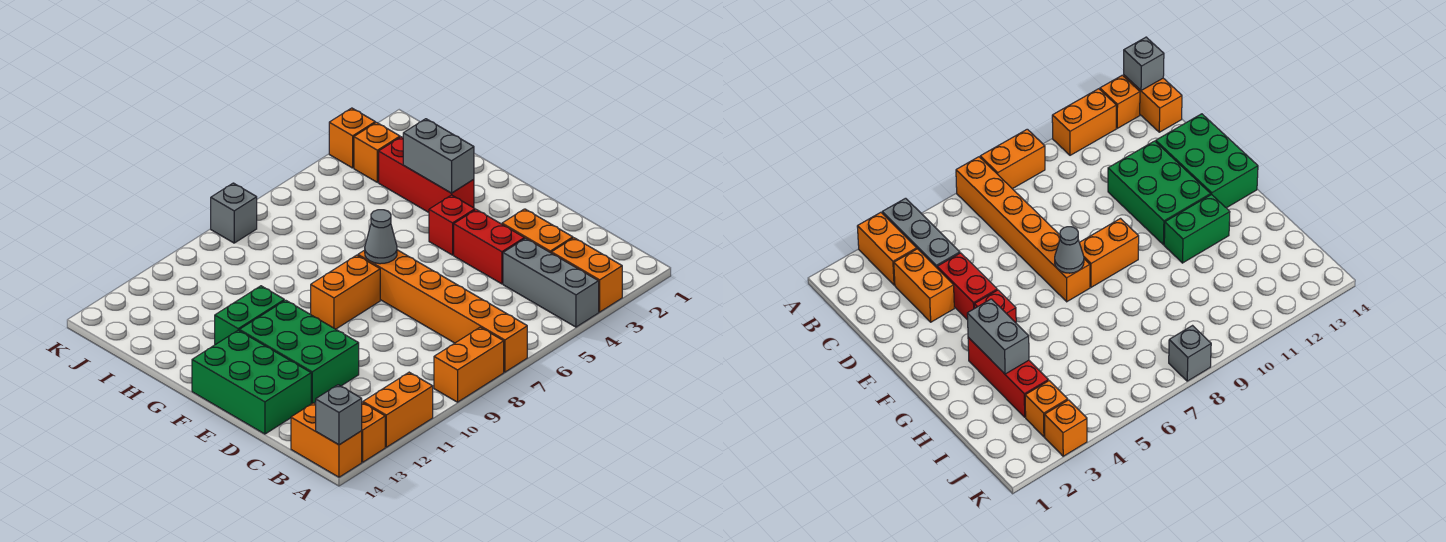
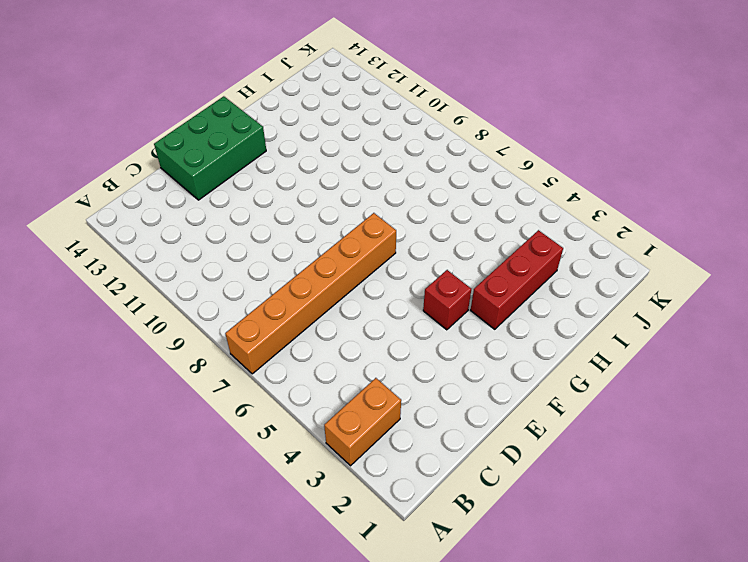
none -> grey brick A4:C4 level 1
none -> orange brick A8:A9 level 1
none -> orange brick A11:A12 level 1

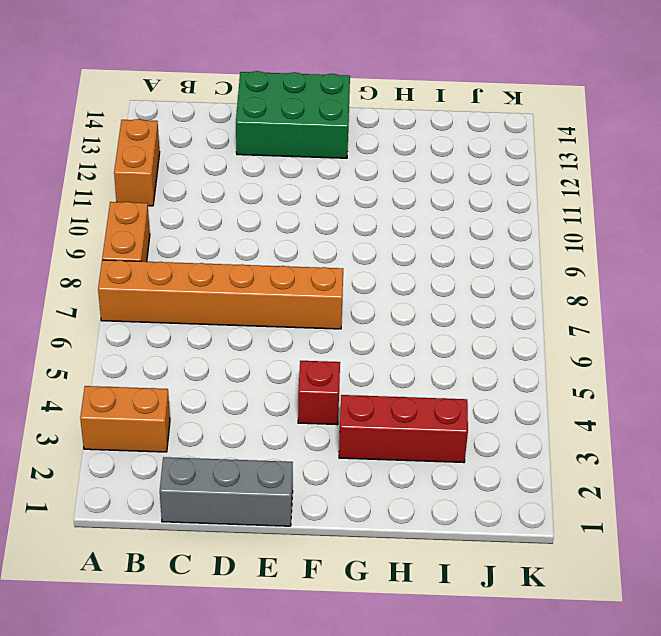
grey brick C1:E1 level 1 -> grey brick A4:C4 level 1
none -> orange brick A13 level 1
none -> orange brick A14:B14 level 1
none -> orange brick C3:D3 level 1

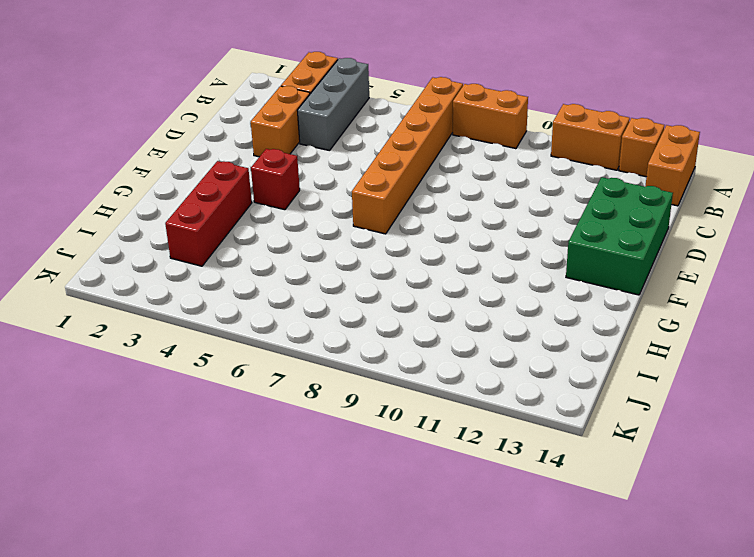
none -> red brick D4:E4 level 1
none -> green brick D11:F12 level 1
none -> orange brick F8:F9 level 1

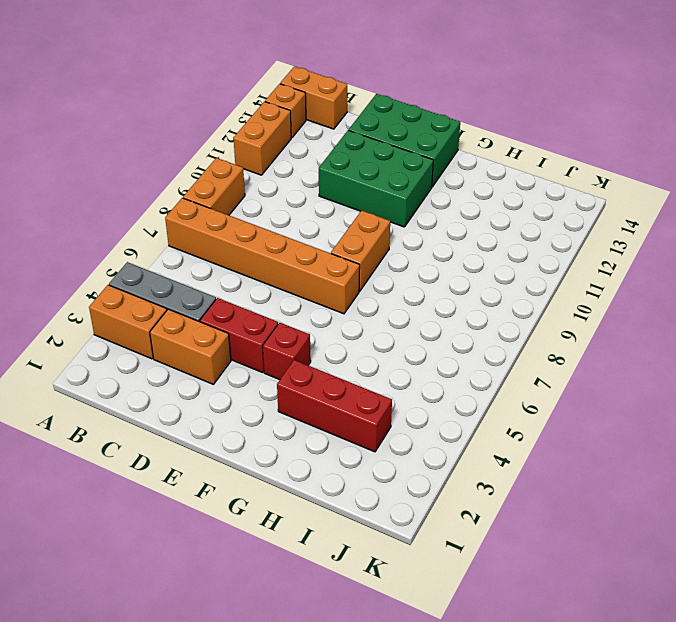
none -> green brick G11:G12 level 1
none -> orange brick J3 level 1
none -> orange brick K3 level 1

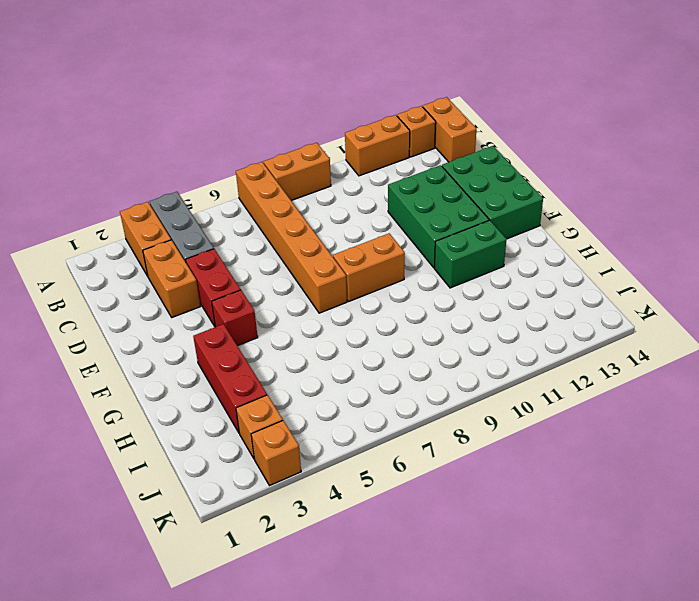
none -> grey brick K8 level 1
none -> grey brick A14 level 2
none -> grey cone F7 level 2

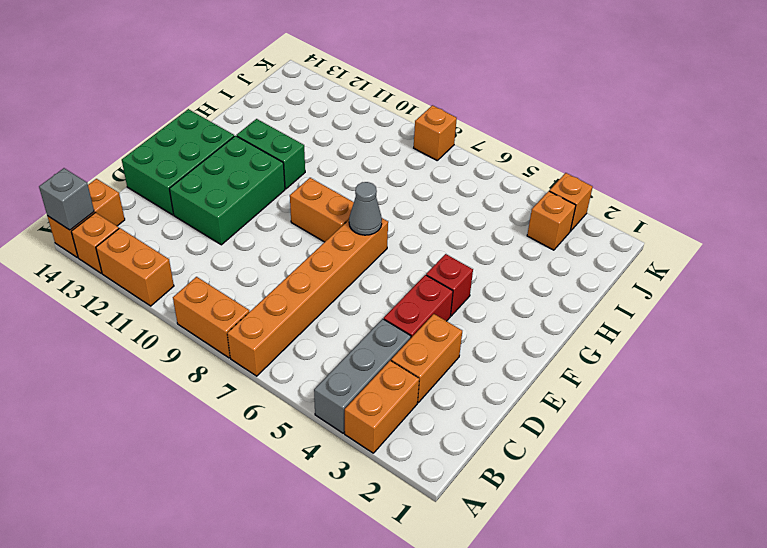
orange brick K8 level 1 -> grey brick K8 level 1
none -> red brick G3:I3 level 1
none -> grey brick G3:H3 level 2

